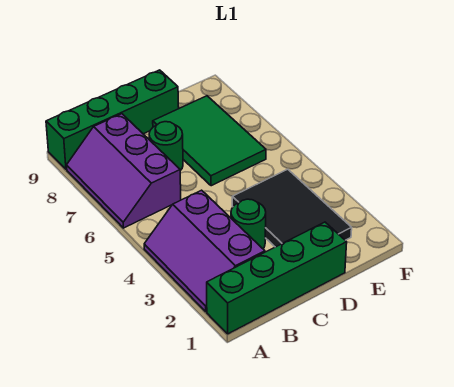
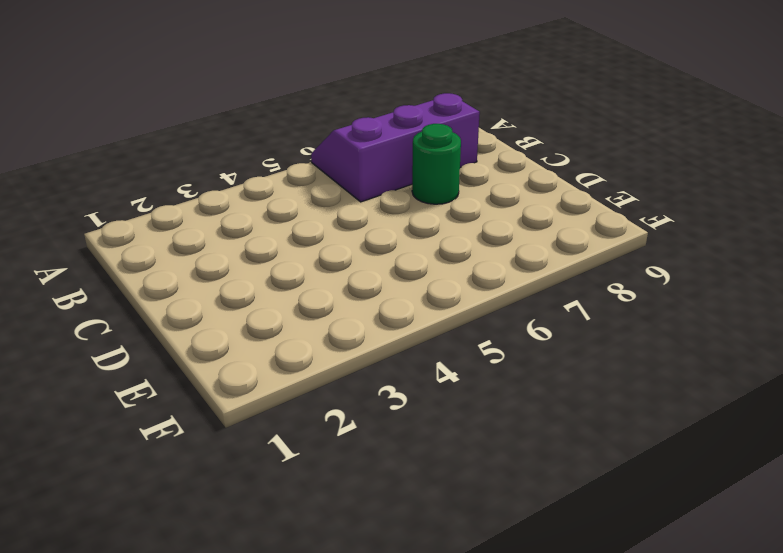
none -> green brick A1:D1 level 1
none -> purple slope A2:B4 level 1 top B

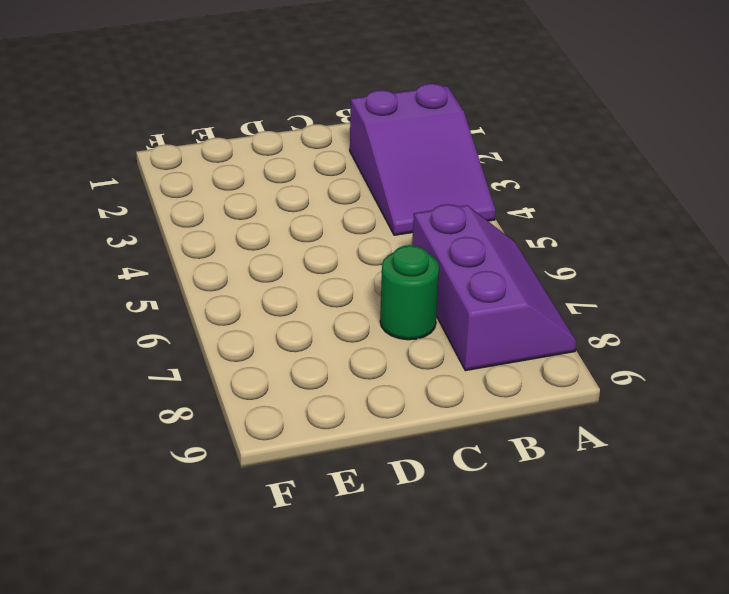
purple slope A2:B4 level 1 top 2 -> purple slope A2:B4 level 1 top B
none -> green brick A1:D1 level 1
none -> green brick A9:D9 level 1

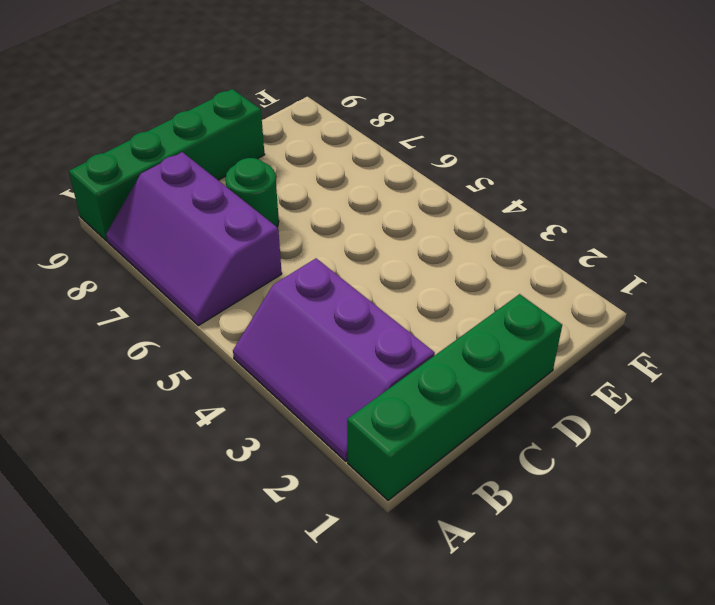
none -> green round brick C3 level 1
none -> black tile D2:E4 level 1

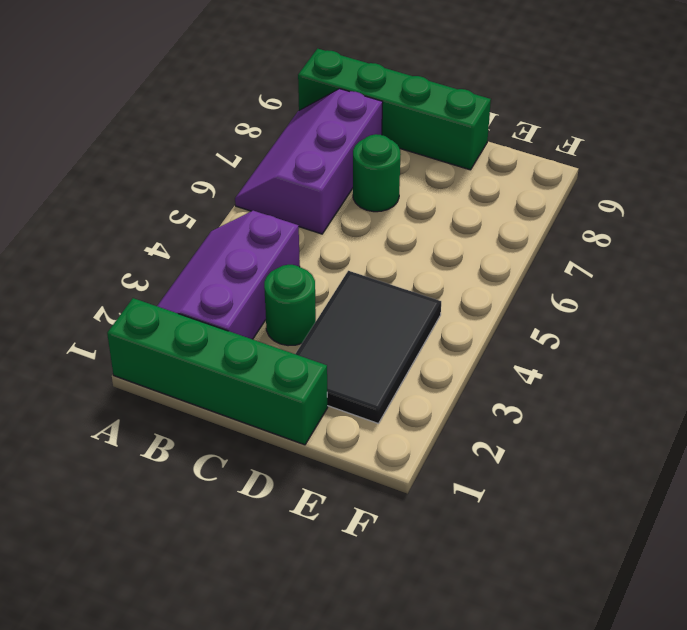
none -> green tile D6:E8 level 1

